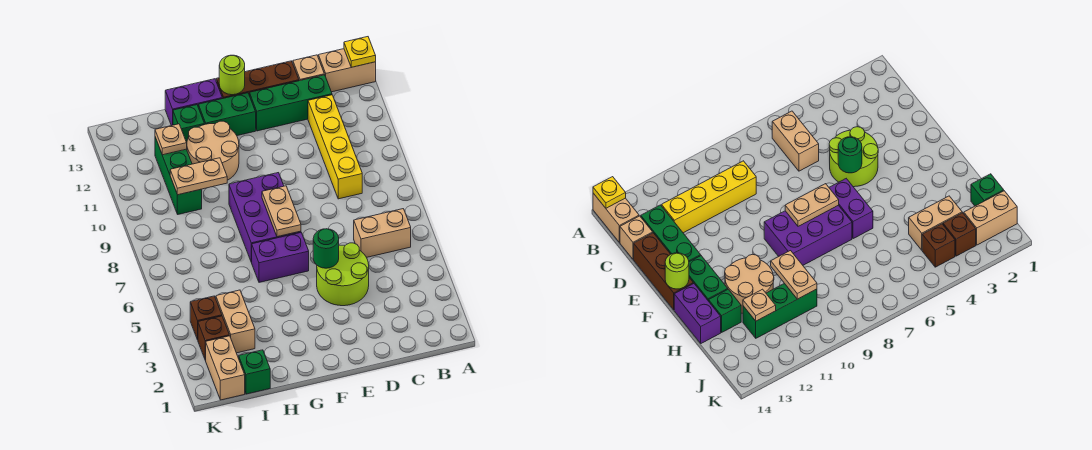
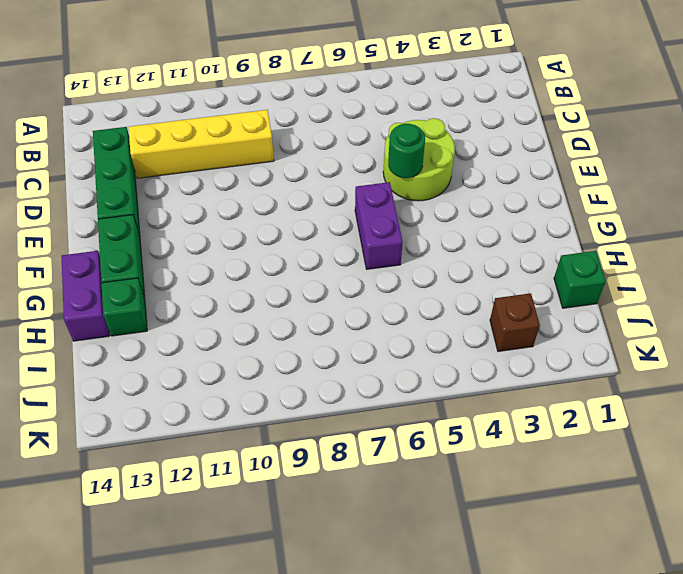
none -> tan brick A14:B14 level 1
none -> tan brick B6:C6 level 1
none -> tan brick C14 level 1

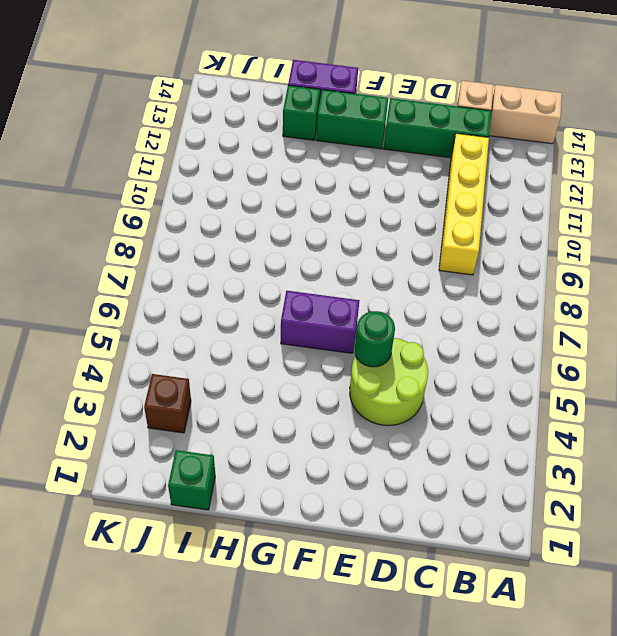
none -> tan brick B6:C6 level 1
none -> brown brick D14:F14 level 1
none -> purple brick F7:G9 level 1

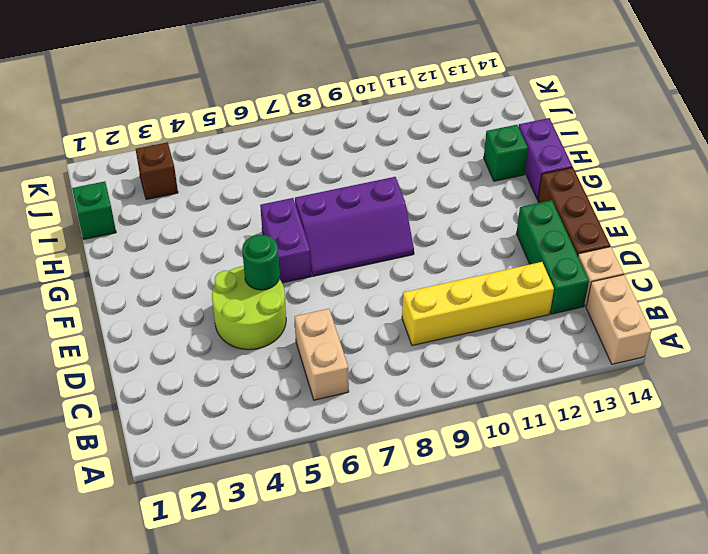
purple slope F7:G9 level 1 top G -> purple brick F7:G9 level 1
none -> green brick F13:G13 level 1
none -> tan round brick G11:H12 level 1
none -> tan brick I3:I4 level 1

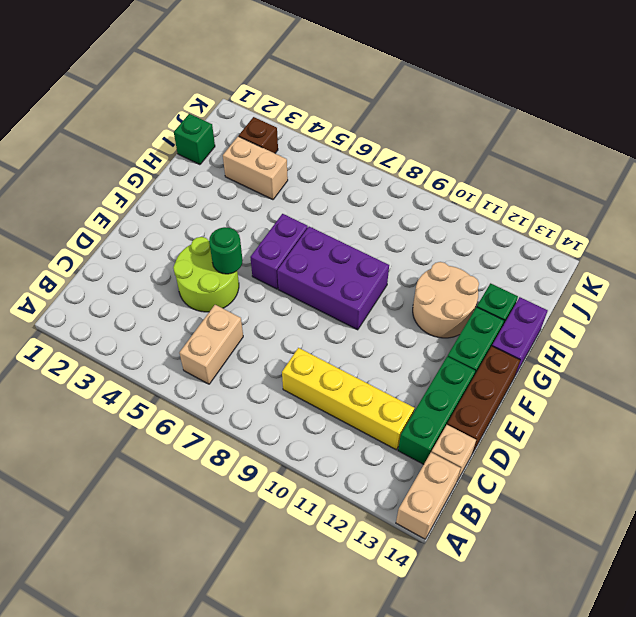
none -> green brick I10:I12 level 1
none -> tan brick J1:J2 level 1
none -> brown brick J4 level 1

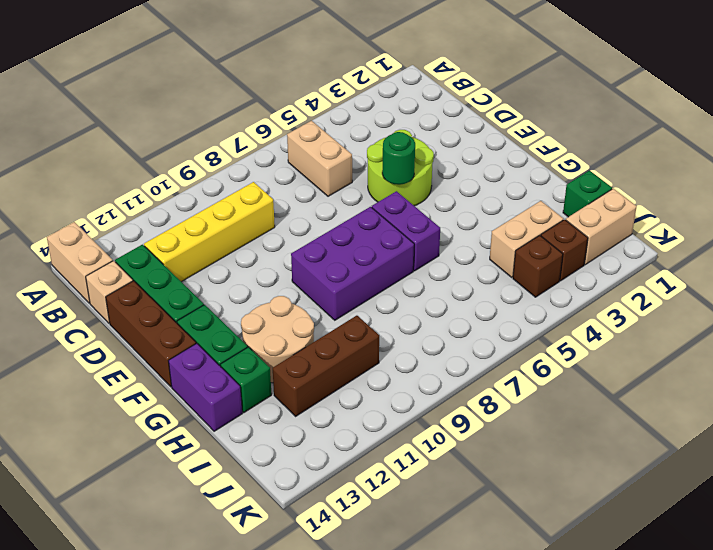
brown brick I10:I12 level 1 -> green brick I10:I12 level 1
none -> yellow plate A14 level 2
none -> tan plate F7:F8 level 2
none -> lime round brick F14 level 2

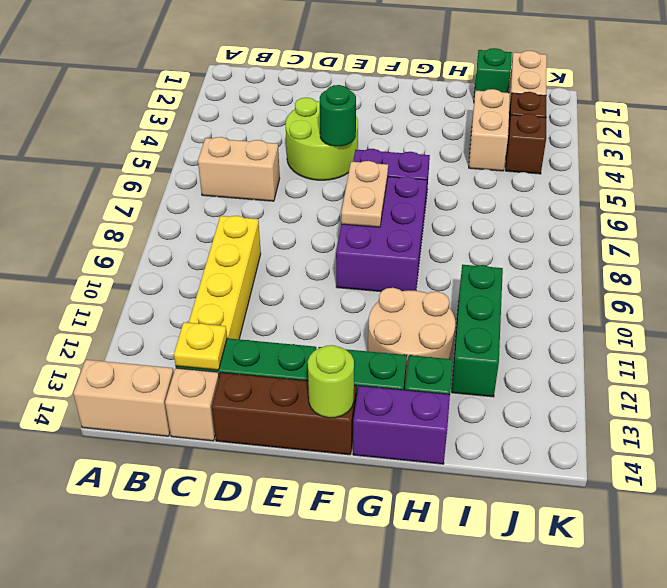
yellow plate C13 level 2 -> yellow plate A14 level 2
none -> tan plate H10:I10 level 2
none -> tan plate I12 level 2

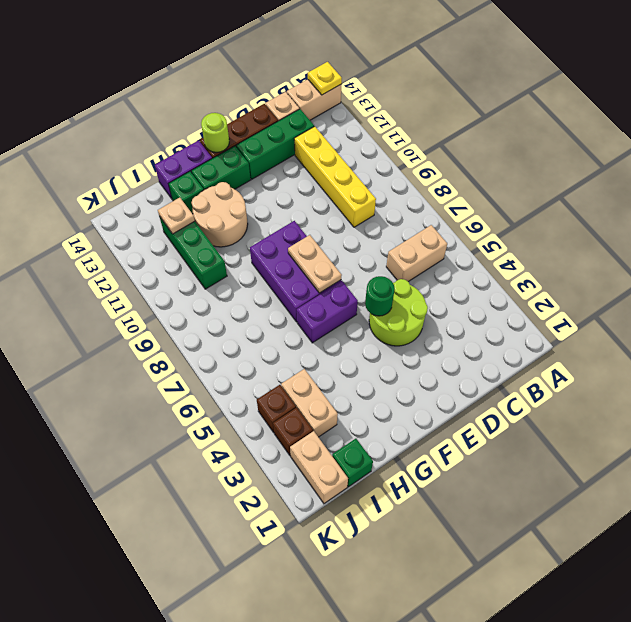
none -> tan plate H10:I10 level 2

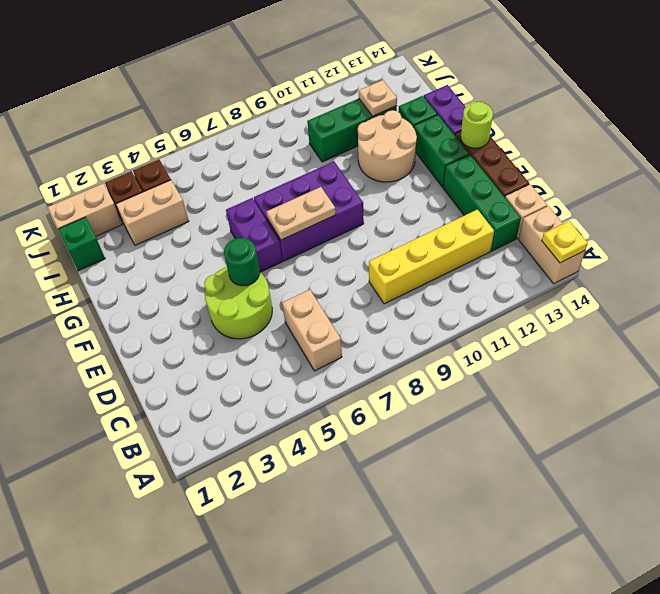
none -> tan plate H10:I10 level 2

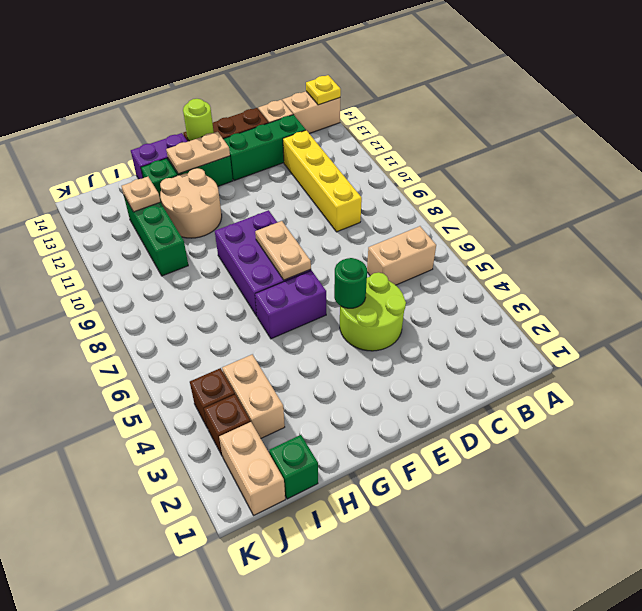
tan plate F13:G13 level 2 -> tan plate H10:I10 level 2

